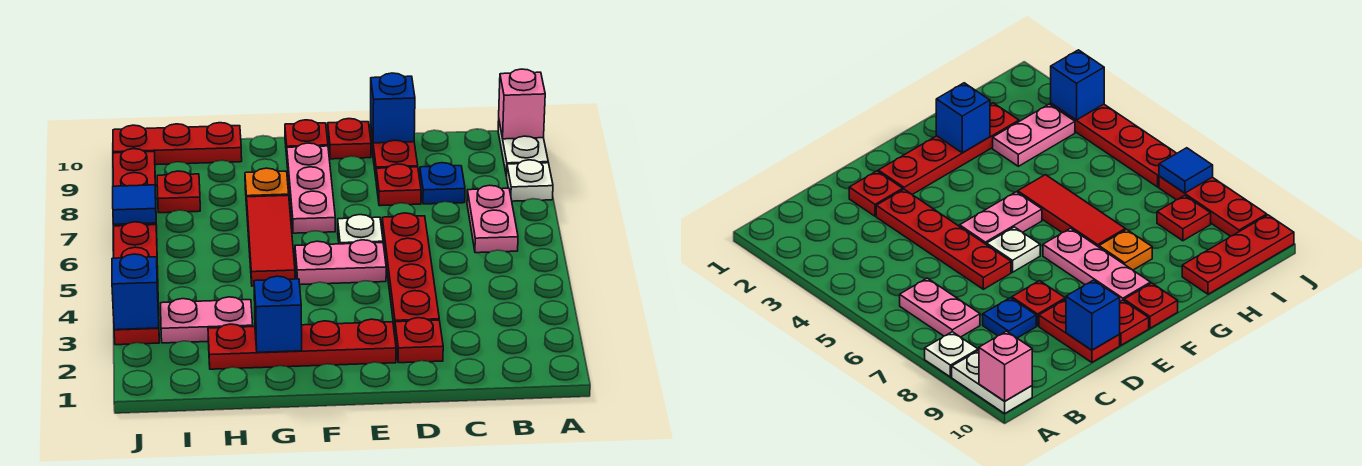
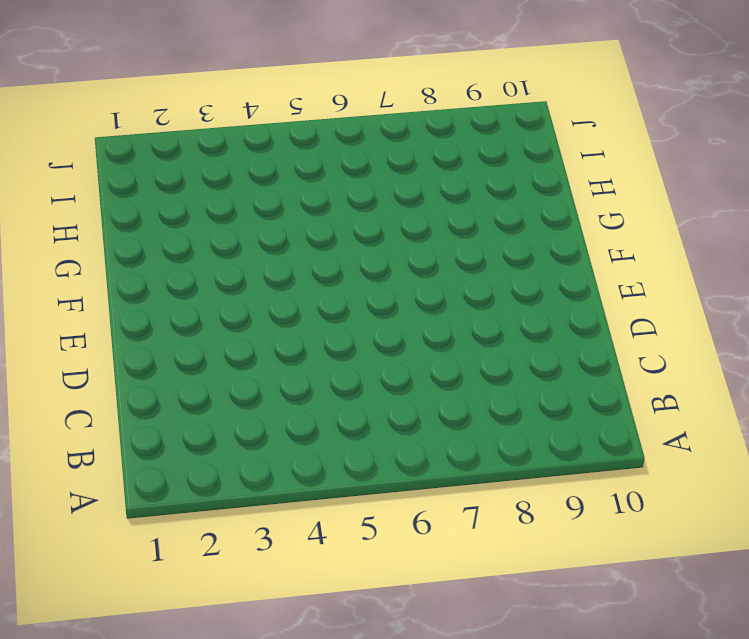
none -> white plate A8 level 1
none -> white plate A9:A10 level 1
none -> pink plate B6:B7 level 1

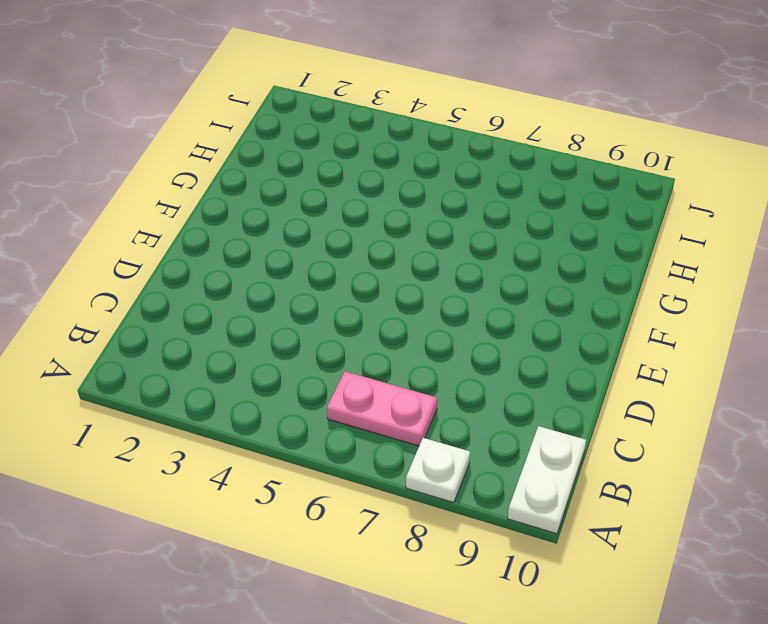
white plate A10:B10 level 1 -> white plate A9:A10 level 1
none -> blue plate C8 level 1
none -> red plate D2 level 1
none -> red plate D3:D6 level 1

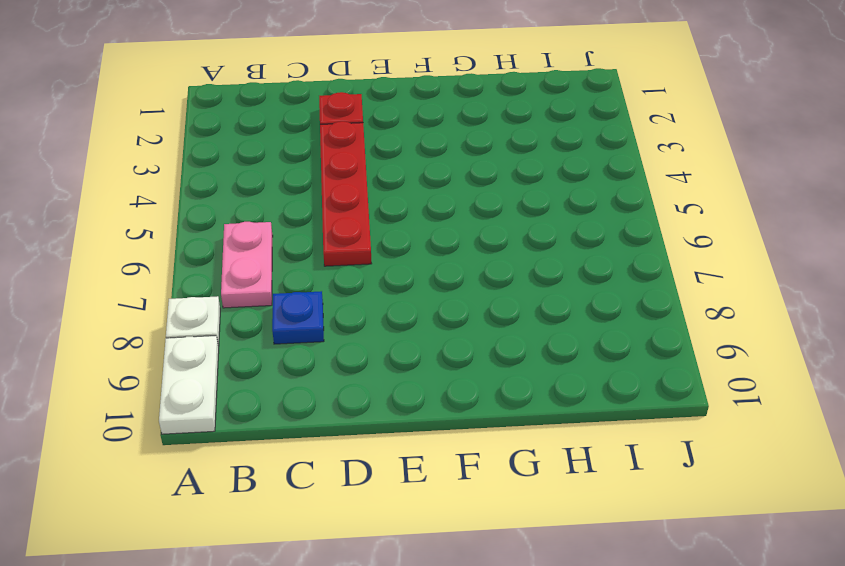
none -> red plate D8 level 1
none -> red plate D9:D10 level 1
none -> red plate E2:H2 level 1

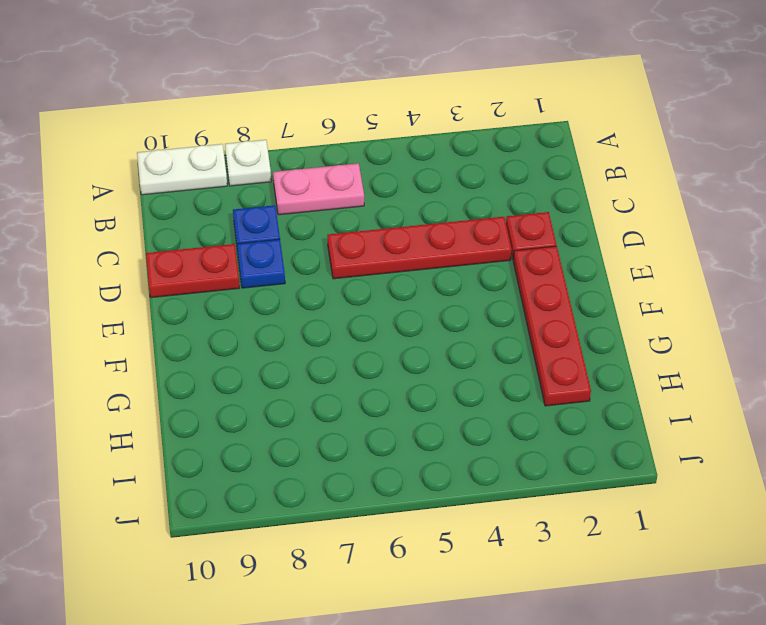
blue plate D8 level 1 -> red plate D8 level 1
none -> pink plate E5:F5 level 1
none -> white plate E6 level 1
none -> red plate E10 level 1

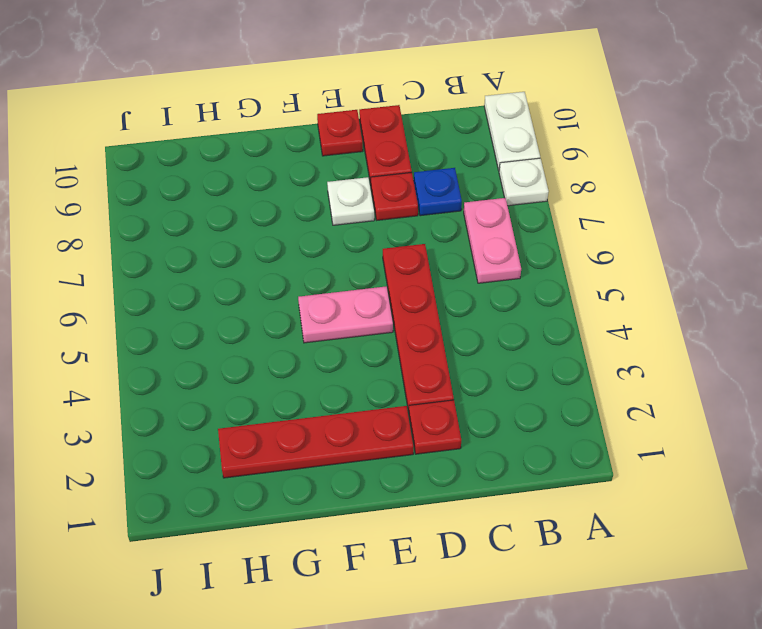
white plate E8 level 1 -> white plate E6 level 1
none -> pink plate F7:F9 level 1
none -> red plate F10 level 1
none -> red tile G5:G7 level 1

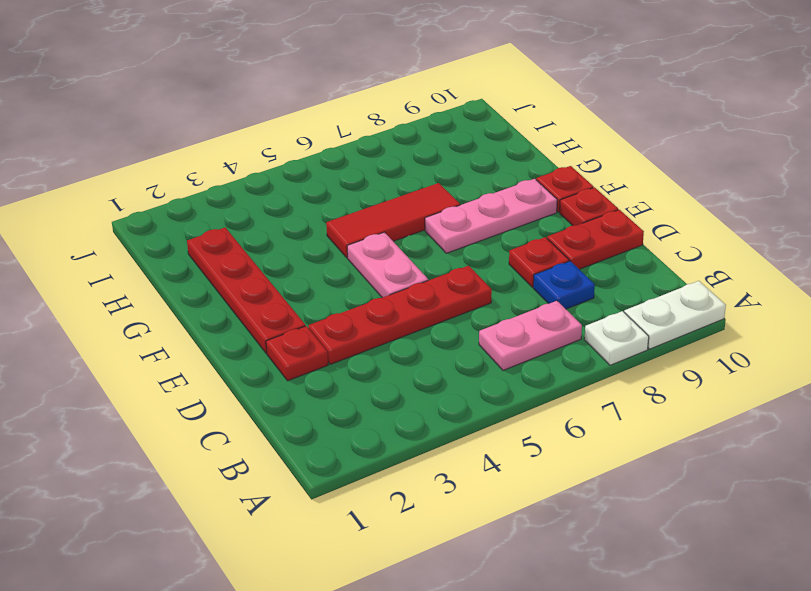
none -> white plate E6 level 1
none -> orange plate G8 level 1
none -> pink plate H3:I3 level 1

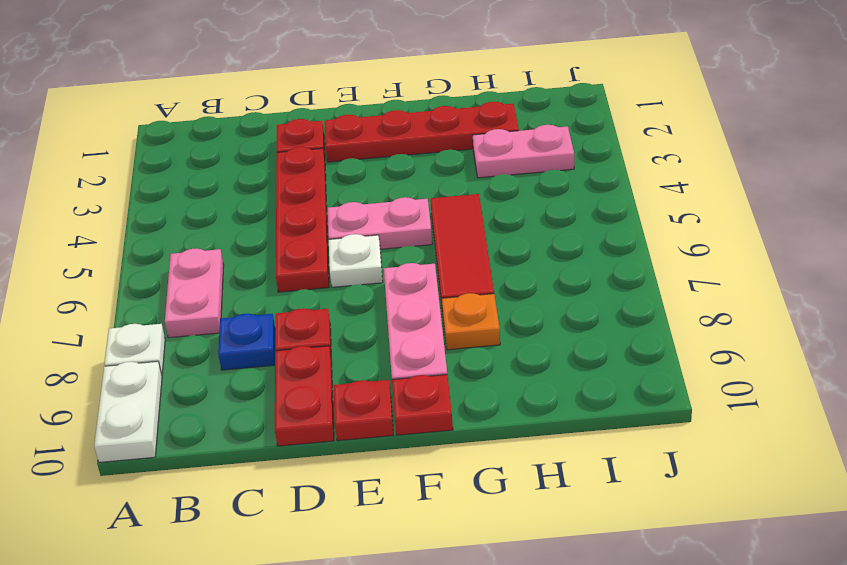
none -> red plate H10:J10 level 1
none -> red plate I8 level 1
none -> red plate J3:J6 level 1

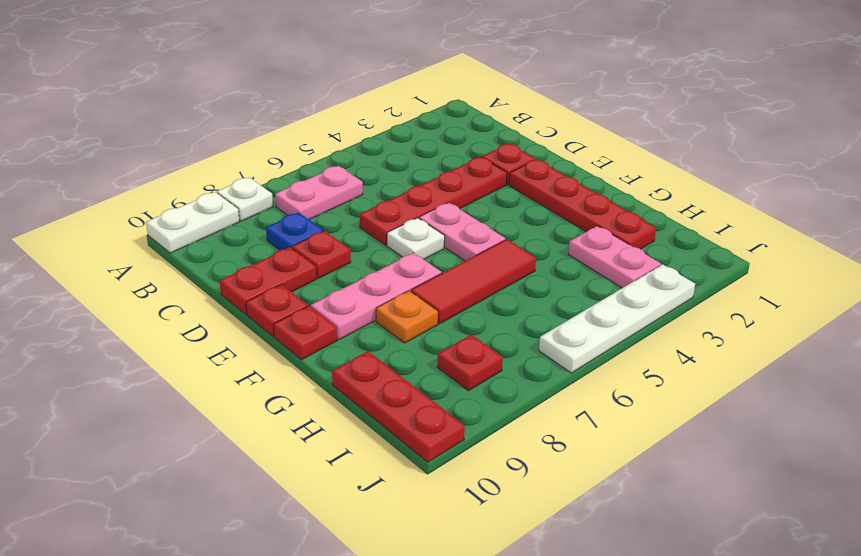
white plate J3:J6 level 1 -> red plate J3:J6 level 1
none -> red plate J7:J9 level 1
none -> pink brick A10 level 2
none -> blue brick D10 level 2

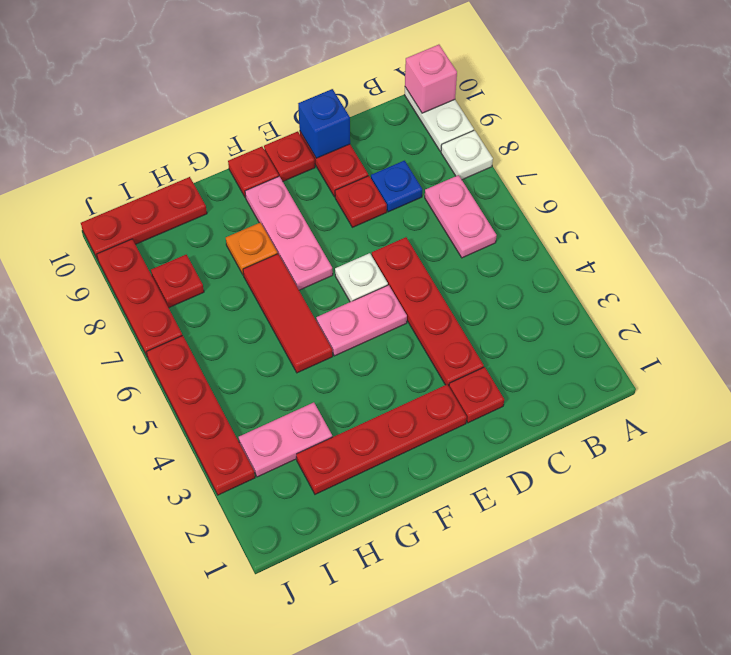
none -> blue brick G2 level 2
none -> blue brick J3 level 2
none -> blue tile J7 level 2

